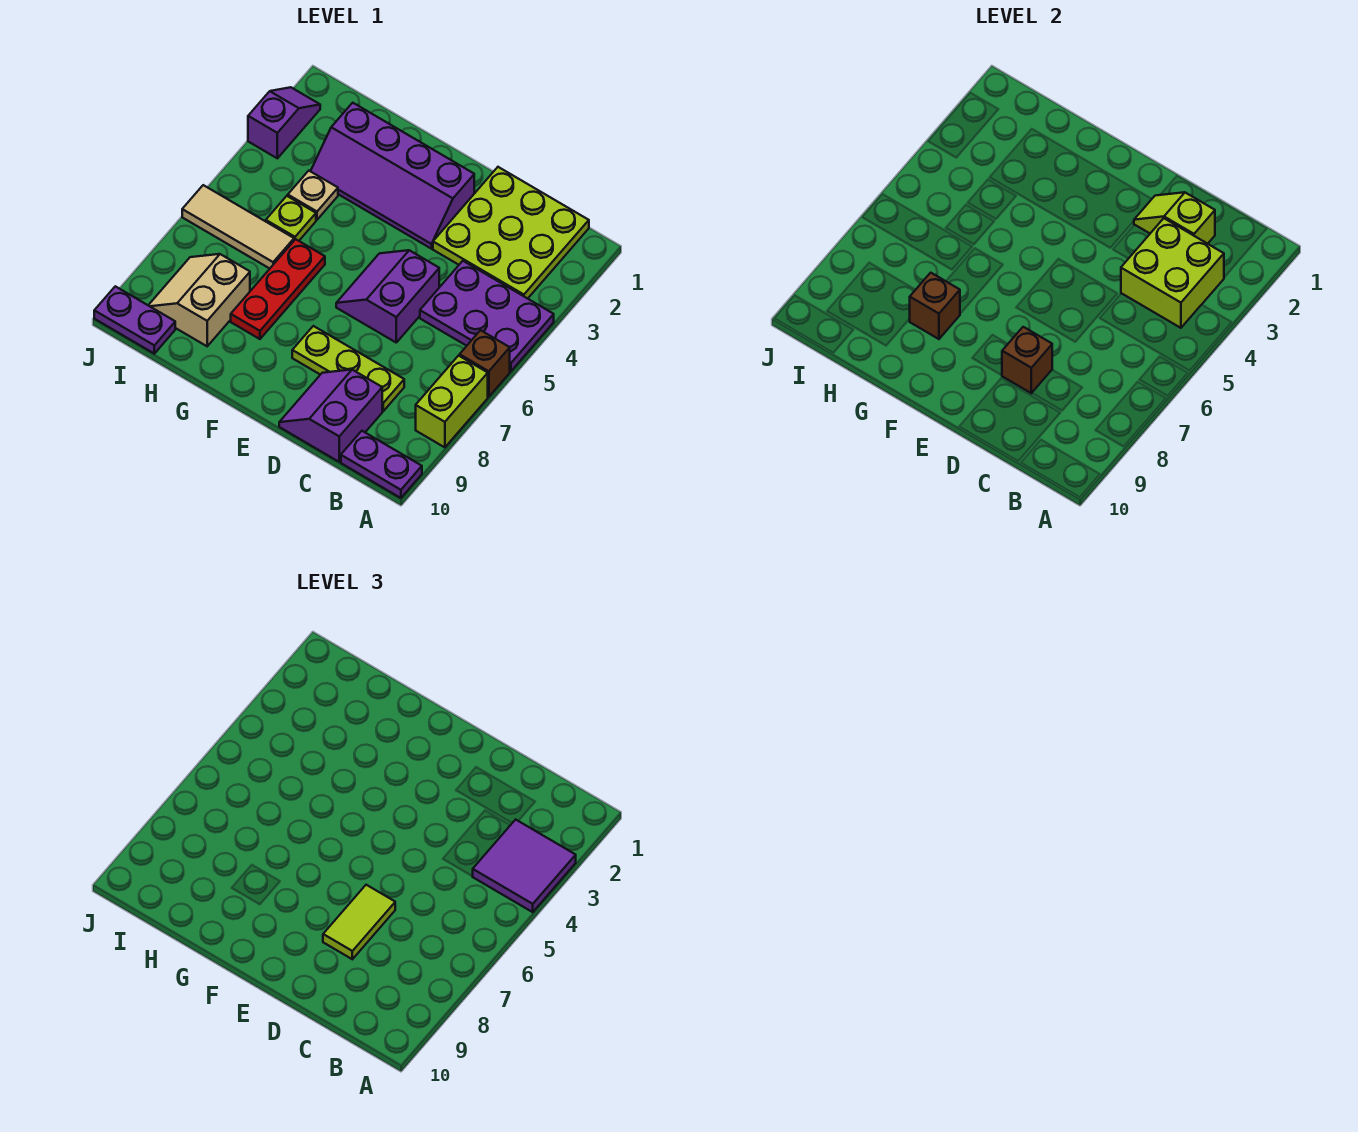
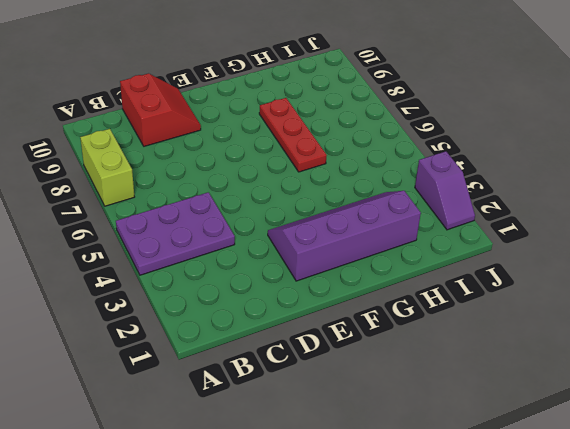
red slope C9:D10 level 1 top C -> purple slope C9:D10 level 1 top C
none -> brown brick A6 level 1
none -> purple plate A10:B10 level 1
none -> lime plate B1:D3 level 1

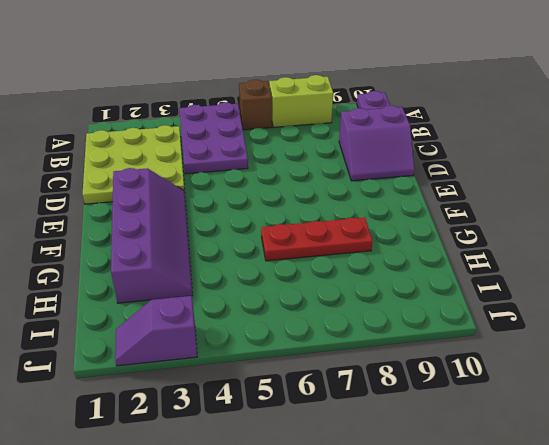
none -> lime plate C8:E8 level 1
none -> purple slope D5:E6 level 1 top D
none -> tan plate H4 level 1

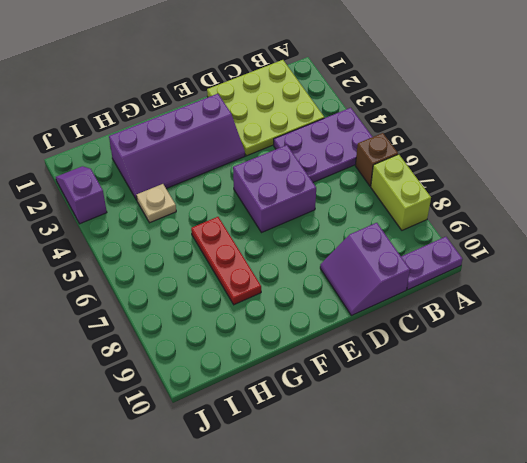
purple brick D5:E6 level 1 -> purple slope D5:E6 level 1 top D
none -> lime plate C8:E8 level 1
none -> lime plate H5 level 1
none -> tan tile H6:J6 level 1

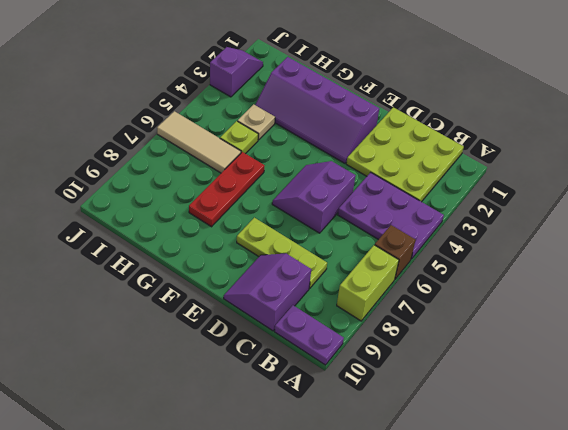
none -> tan slope H8:I9 level 1 top H
none -> purple plate I10:J10 level 1
none -> lime brick B3:C4 level 2

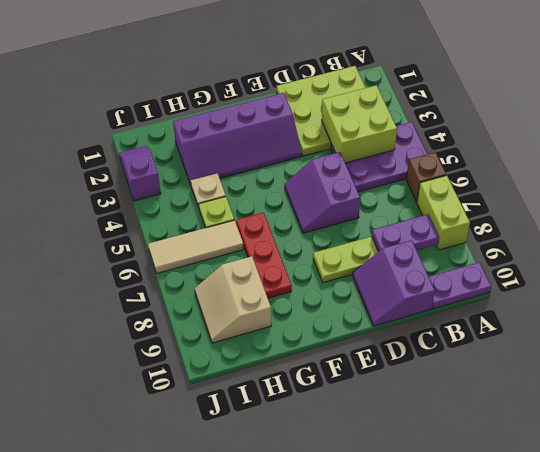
purple plate B8:C8 level 2 -> purple plate I10:J10 level 1
none -> lime slope C2:D2 level 2 top C
none -> brown brick D8 level 2
none -> brown brick G8 level 2

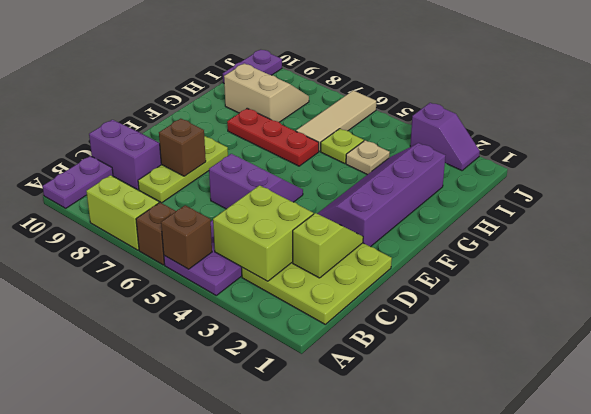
brown brick A5 level 2 -> brown brick G8 level 2
none -> purple tile A3:B4 level 3
none -> lime tile D7:D8 level 3

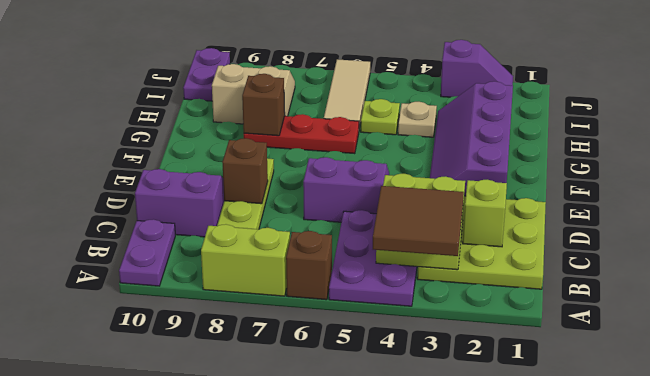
brown tile A3:B4 level 3 -> purple tile A3:B4 level 3
none -> lime tile D7:D8 level 3

